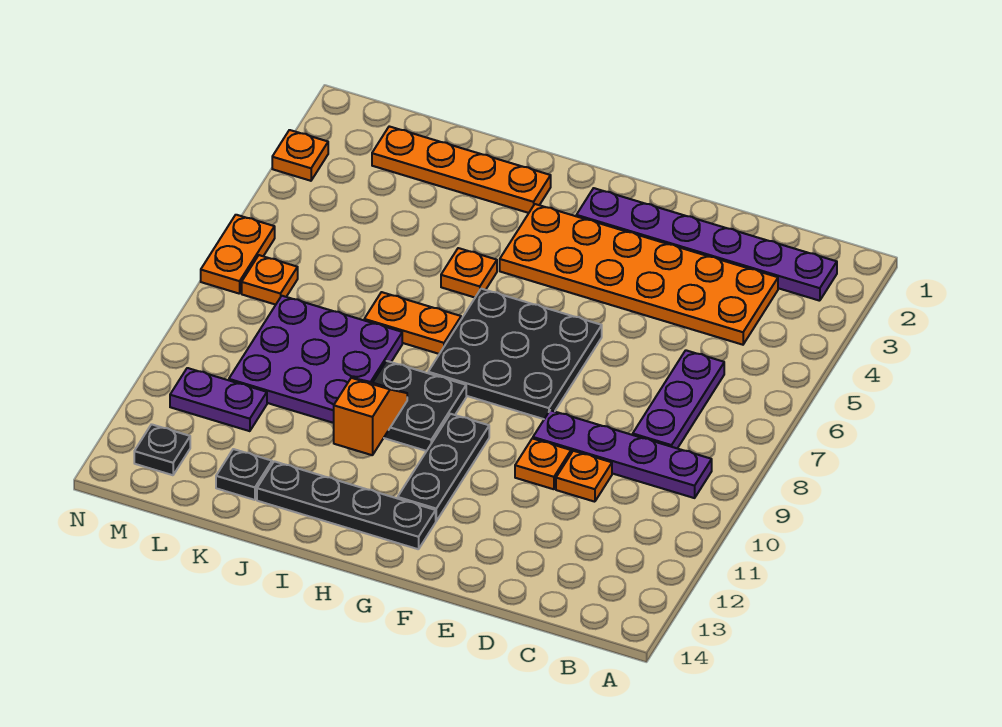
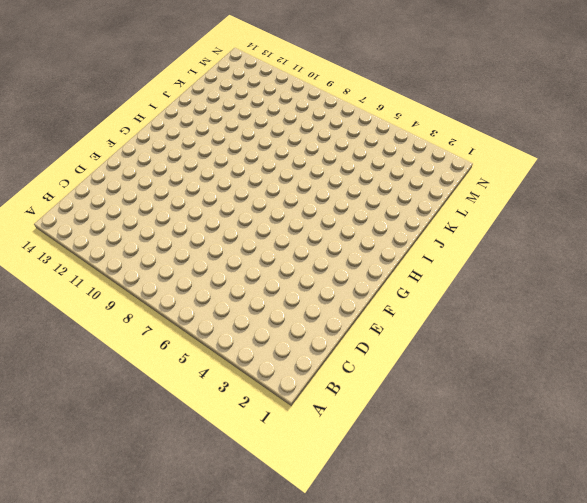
none -> purple plate B2:G2 level 1
none -> purple plate B9:E9 level 1
none -> orange plate C3:H4 level 1

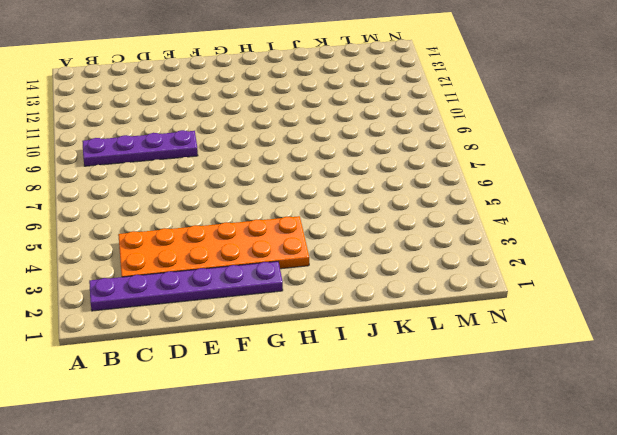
none -> purple plate C6:C8 level 1
none -> orange plate D10 level 1
none -> orange plate E10 level 1

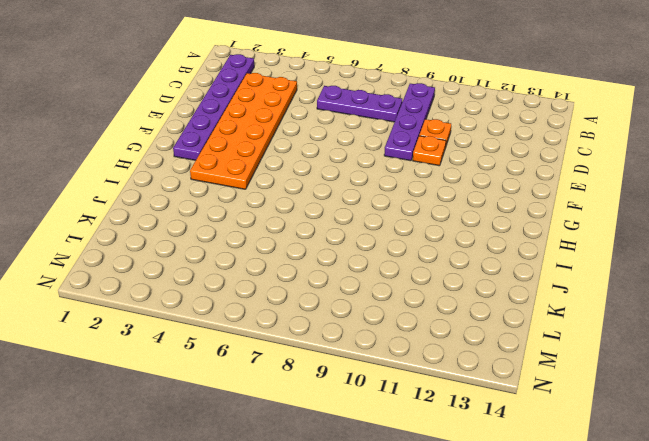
none -> black plate F6:H8 level 1
none -> black plate G10:G12 level 1
none -> black plate G13:J13 level 1

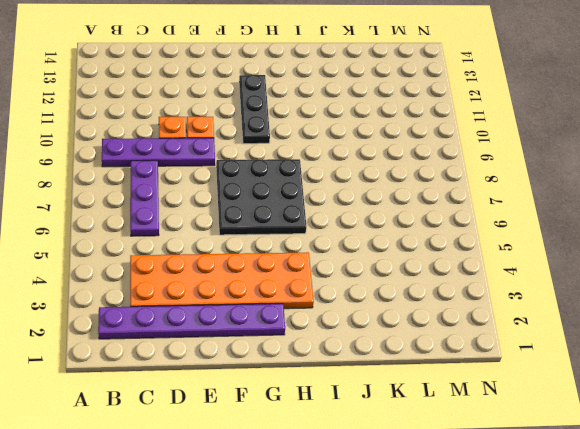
none -> black plate G13:J13 level 1
none -> black plate H9:I10 level 1
none -> orange plate I2:L2 level 1

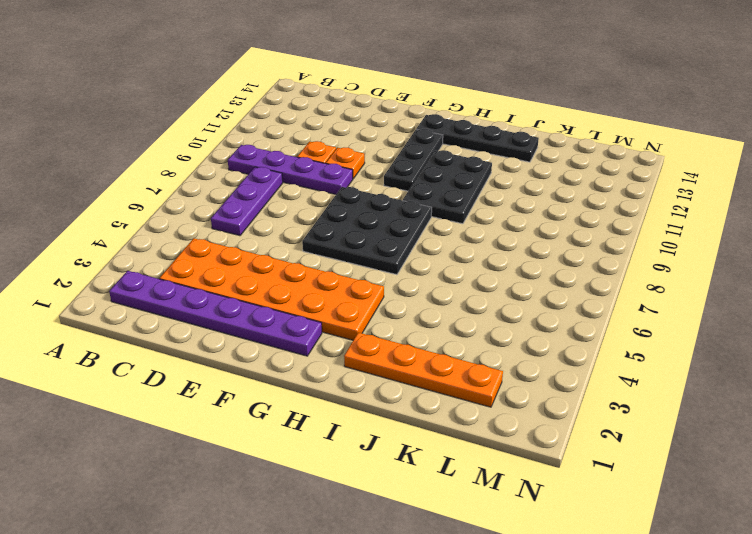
black plate H9:I11 level 1 -> black plate H9:I10 level 1
none -> orange plate I5 level 1
none -> orange plate I7:J7 level 1
none -> purple plate J8:L10 level 1

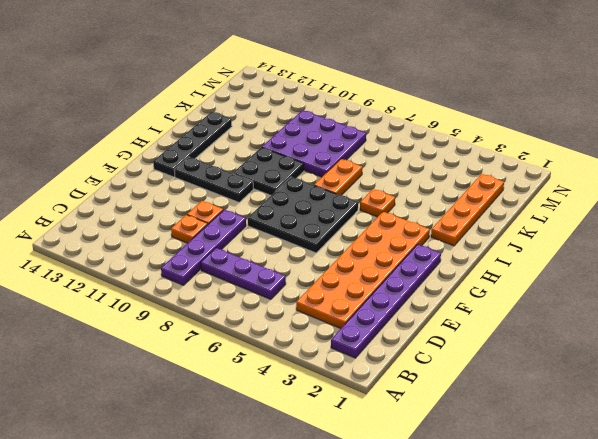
none -> black plate K13 level 1
none -> purple plate L11:M11 level 1
none -> orange plate M7 level 1

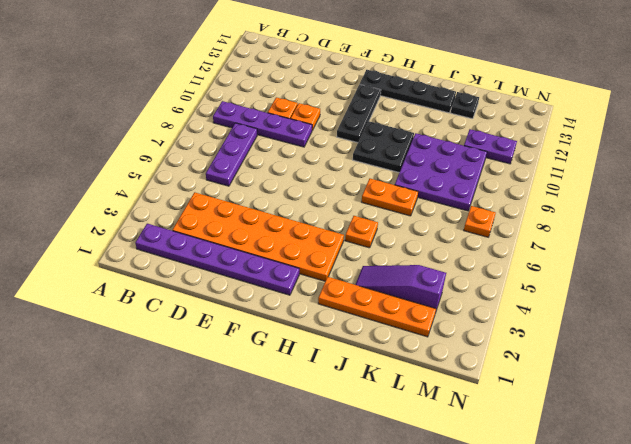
purple slope J3:L3 level 1 top L -> none
none -> black plate F6:H8 level 1
none -> black plate M13 level 1
none -> orange plate N3 level 1

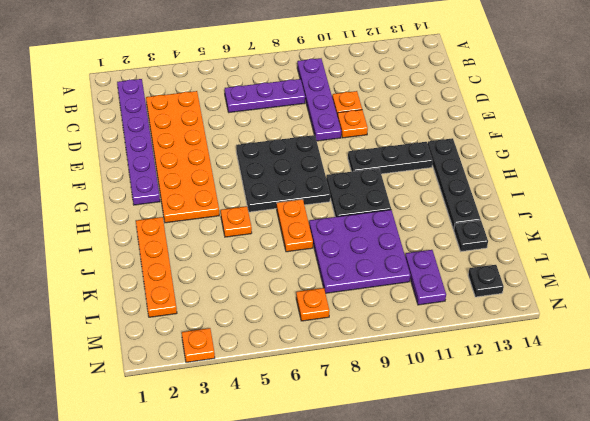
none -> orange plate N6:N7 level 1
none -> orange slope I10:I11 level 2 top 11

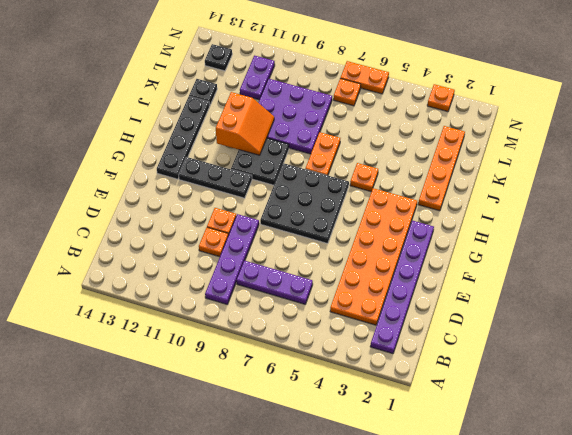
orange slope I10:J11 level 2 top 11 -> orange slope I10:I11 level 2 top 11

